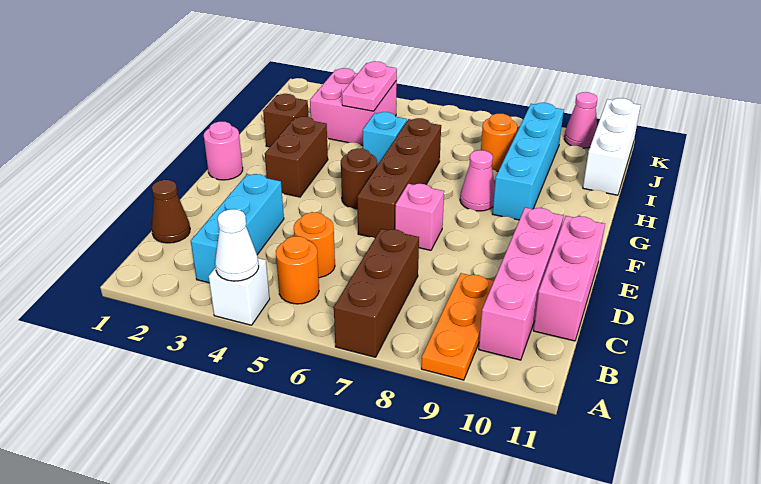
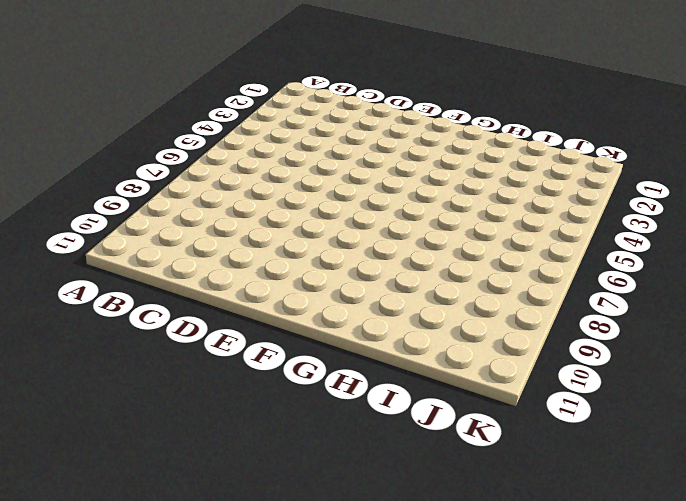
none -> white brick A4 level 1
none -> brown brick A7:C7 level 1
none -> orange plate A9:C9 level 1

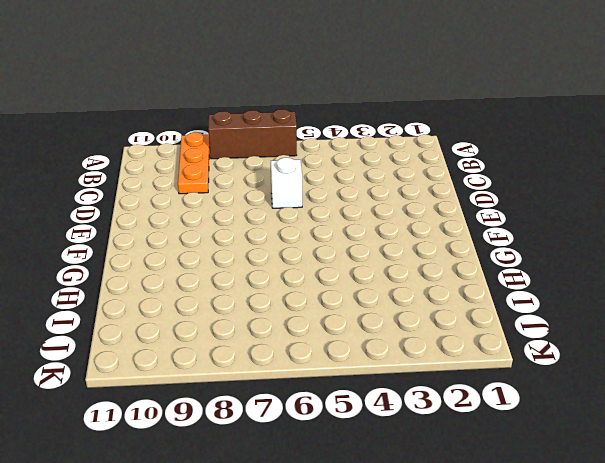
brown brick A6:A8 level 1 -> brown brick A7:C7 level 1
white brick D6 level 1 -> white brick A4 level 1
none -> cyan brick B3:D3 level 1
none -> orange round brick B5 level 1
none -> pink brick B10:E10 level 1

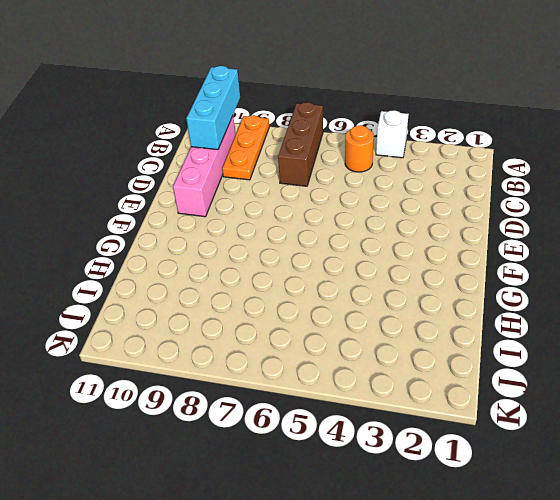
cyan brick A10:C10 level 2 -> cyan brick B3:D3 level 1
none -> brown cone C1 level 1
none -> orange round brick C5 level 1
none -> pink brick C11:E11 level 1

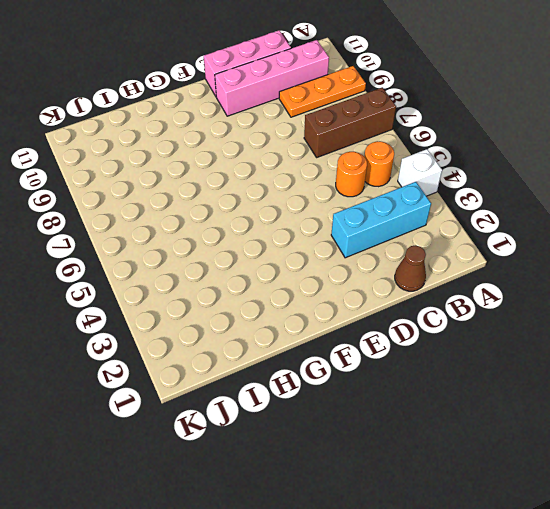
none -> brown brick E6:H6 level 1
none -> pink brick E7 level 1
none -> pink round brick F1 level 1

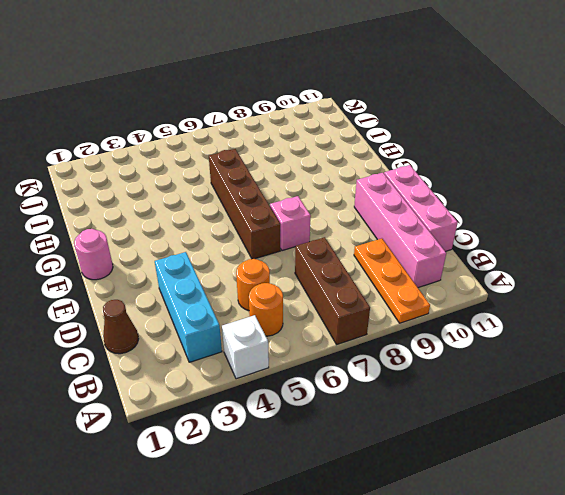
none -> brown brick F3:G3 level 1
none -> brown round brick F5 level 1
none -> pink cone G8 level 1

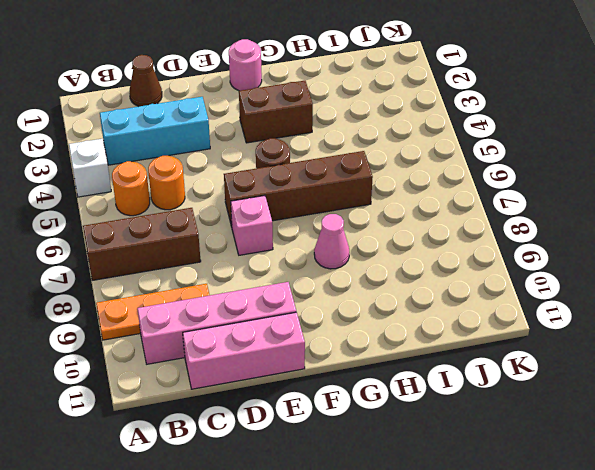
none -> cyan brick G9:J9 level 1
none -> brown brick H2 level 1
none -> cyan brick H5 level 1

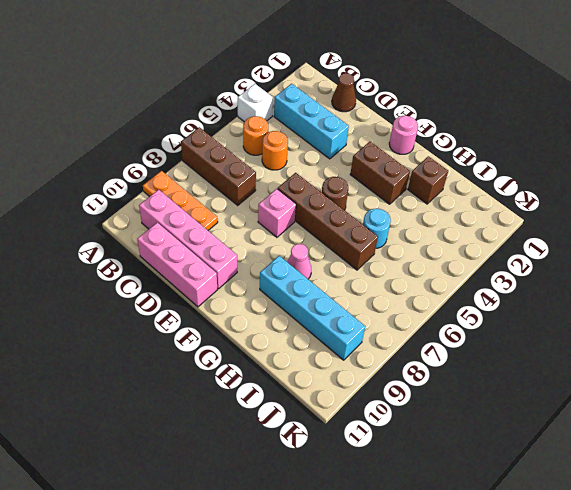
cyan round brick H5 level 1 -> cyan brick H5 level 1
none -> pink brick I3:J4 level 1
none -> orange round brick I8 level 1
none -> white brick I11:K11 level 1

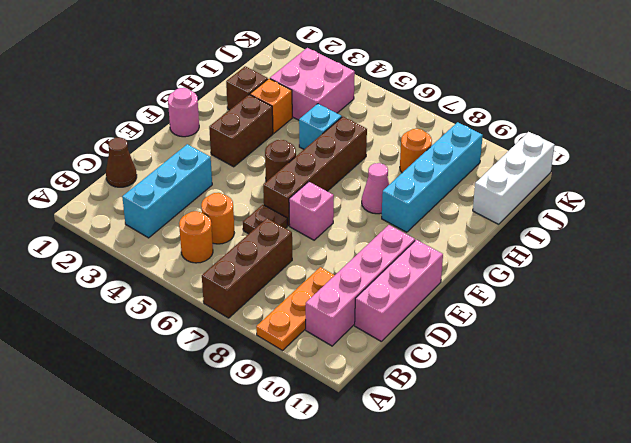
brown plate D6 level 1 -> none
orange brick H3 level 1 -> none
none -> white brick A4 level 1
none -> pink cone K10 level 1
none -> white cone A4 level 2

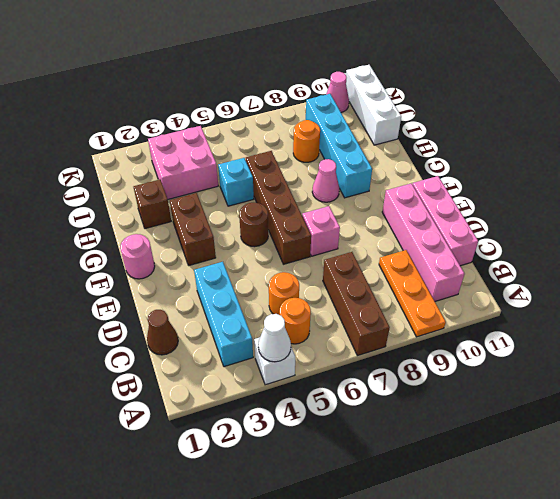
none -> pink plate I4:J4 level 2

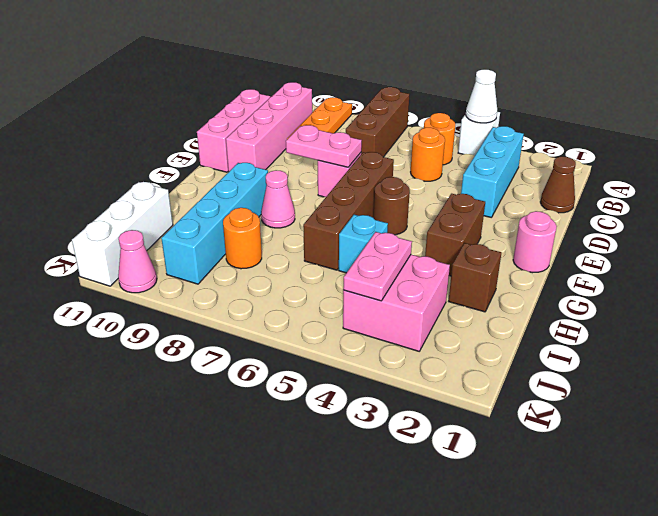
pink plate E7:E8 level 2 -> none

